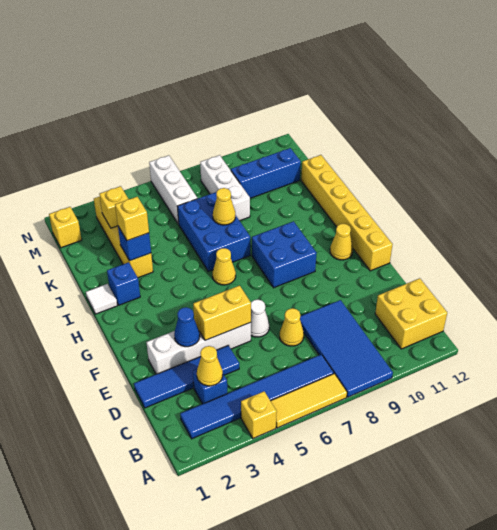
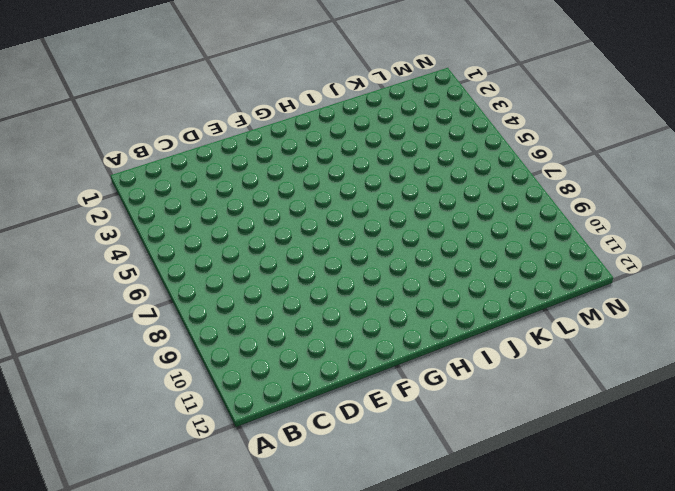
none -> yellow brick A4 level 1
none -> yellow tile A5:A7 level 1
none -> blue tile A8:D9 level 1

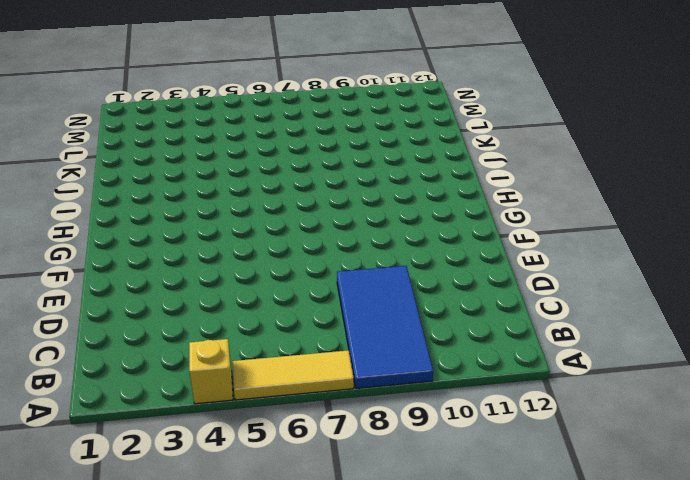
none -> blue tile B2:B7 level 1
none -> yellow brick B11:C12 level 1
none -> blue brick C3 level 1

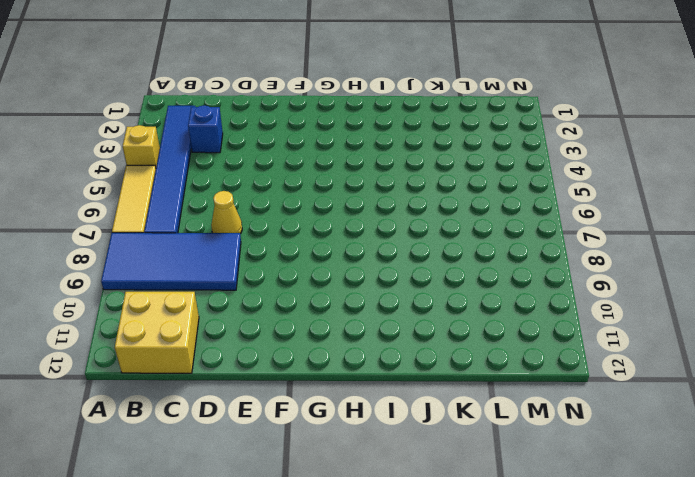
none -> blue tile D1:D4 level 1
none -> white brick E2:E5 level 1
none -> white cone E6 level 1

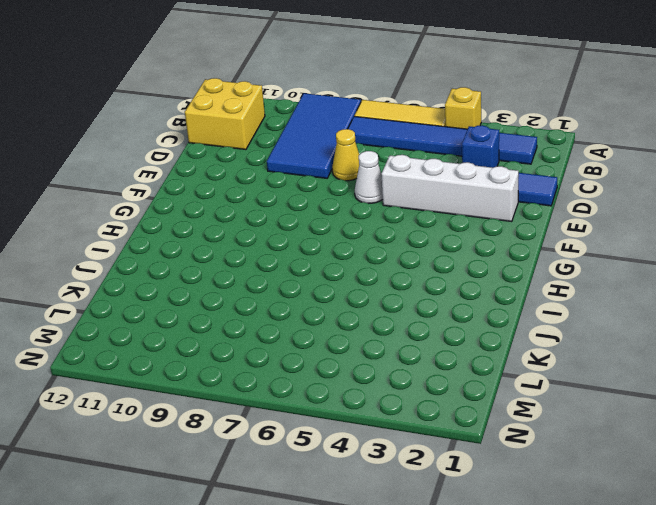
none -> yellow brick F12:K12 level 1
none -> blue brick G8:H9 level 1
none -> yellow cone G11 level 1

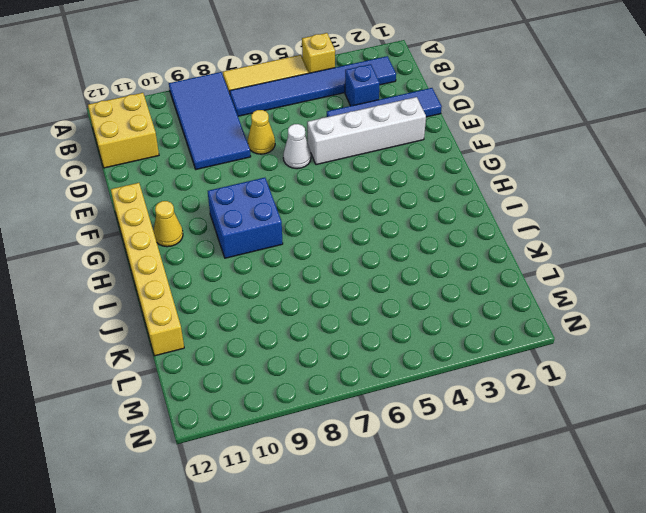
none -> yellow cone H6 level 1
none -> white tile I1 level 1
none -> blue brick I2 level 1

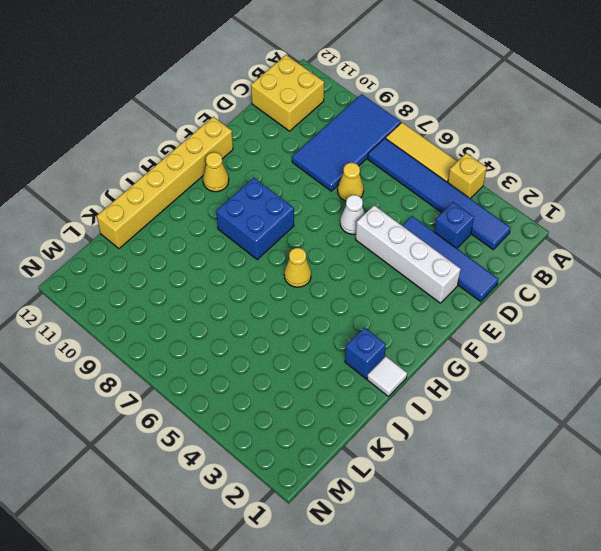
none -> blue brick I6:K7 level 1
none -> yellow brick J3:M3 level 1
none -> white brick K8:M8 level 1

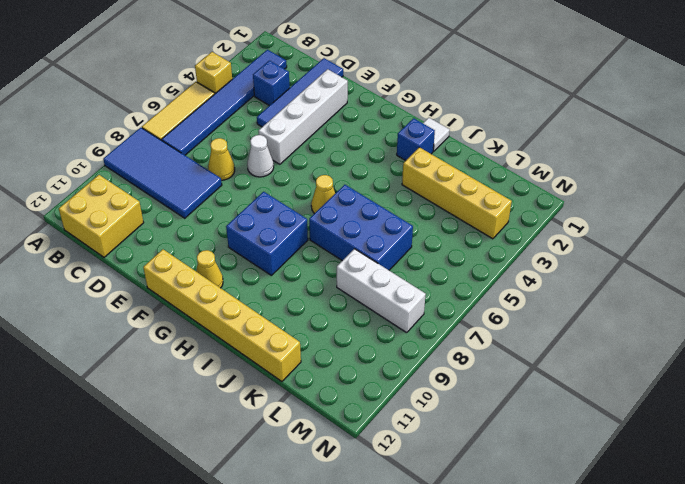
none -> white brick L6:N6 level 1
none -> blue brick L9:L11 level 1
none -> yellow brick M1 level 1

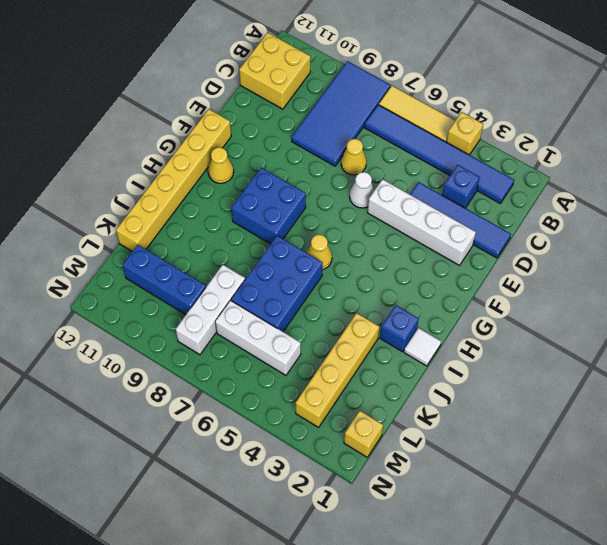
white brick L5:L7 level 1 -> white brick L6:N6 level 1
none -> yellow cone C3 level 2
none -> blue cone E3 level 2
none -> yellow brick E4:E5 level 2

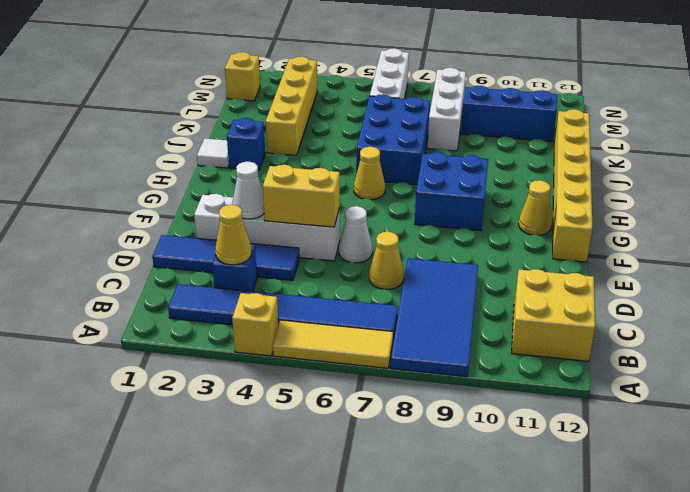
white cone E3 level 2 -> blue cone E3 level 2
none -> blue brick J3 level 2
none -> yellow cone J7 level 2
none -> yellow brick L3 level 2

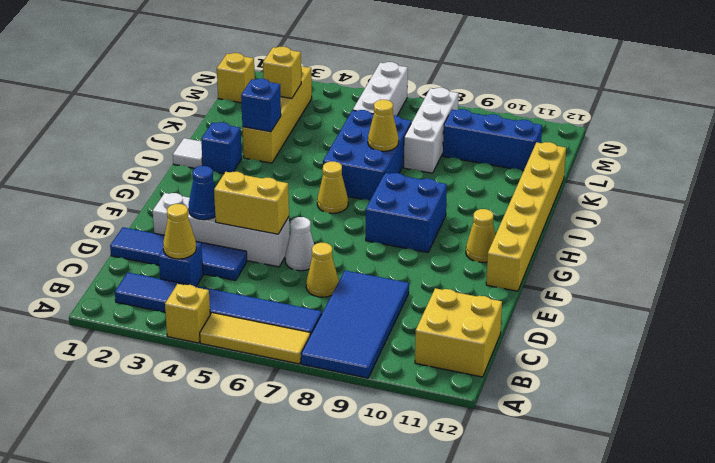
none -> yellow brick J3 level 3

